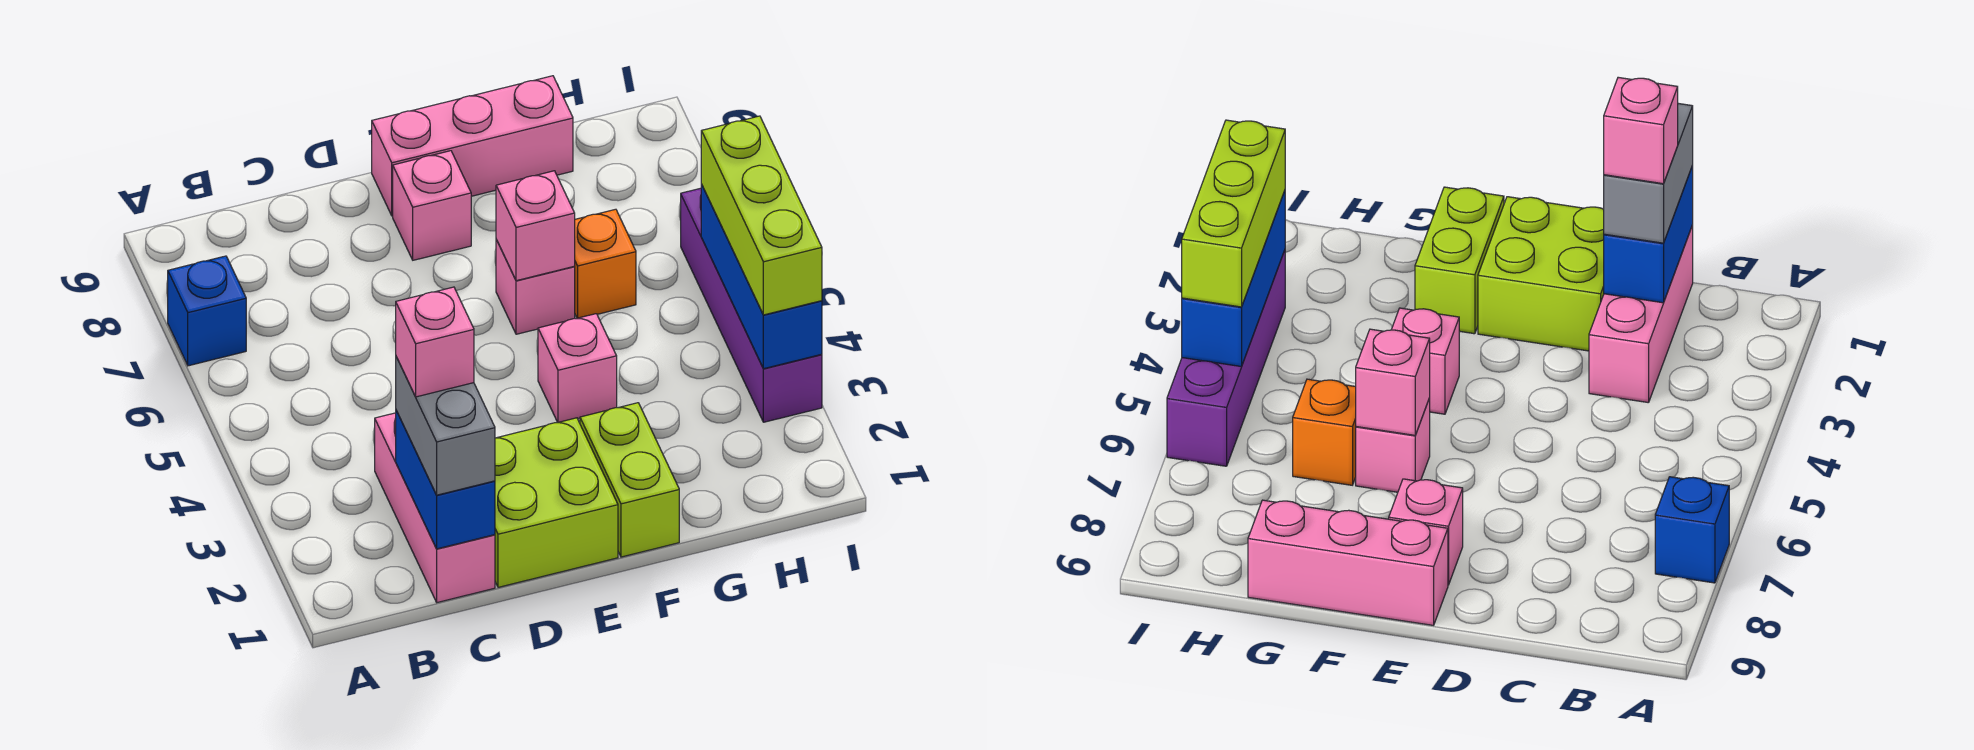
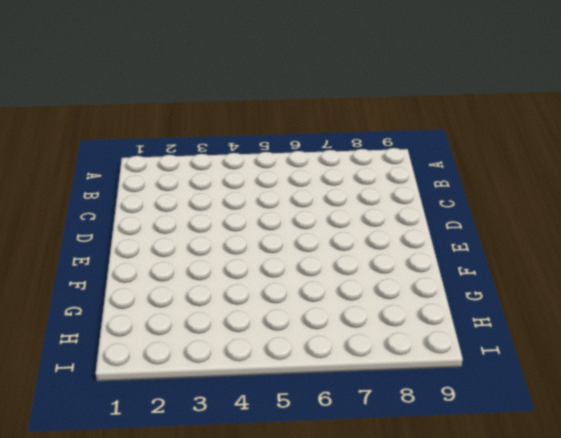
none -> blue brick A7 level 1
none -> pink brick C1:C3 level 1
none -> lime brick D1:E2 level 1

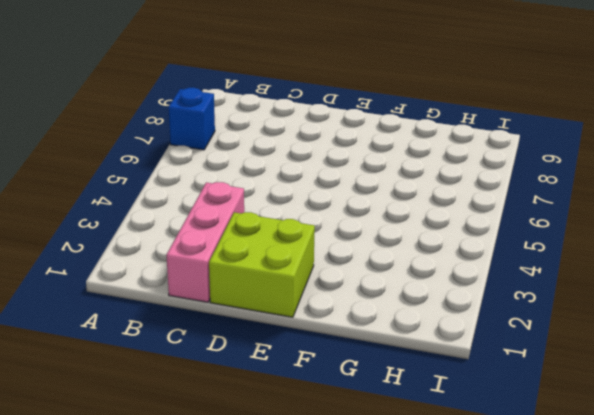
none -> pink brick E8 level 1
none -> pink brick E9:G9 level 1
none -> lime brick F1:F2 level 1

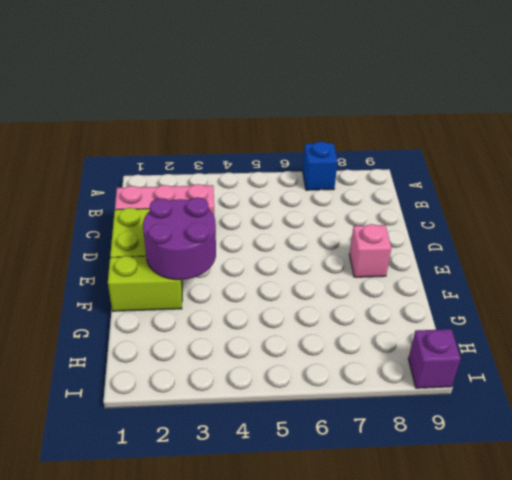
purple round brick E2:F3 level 2 -> none
purple brick I9 level 1 -> none
none -> pink brick E9:G9 level 1
none -> pink brick F4 level 1
none -> pink brick F6 level 1

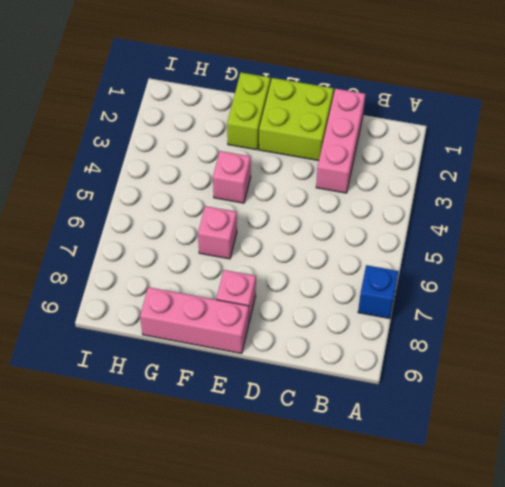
none -> orange brick G6 level 1
none -> purple brick I3:I6 level 1
none -> blue brick C1:C2 level 2

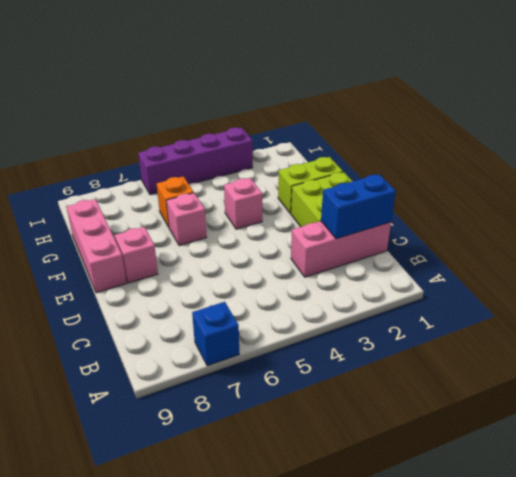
none -> pink brick F6 level 2
none -> blue brick I3:I5 level 2
none -> grey brick C1:C2 level 3

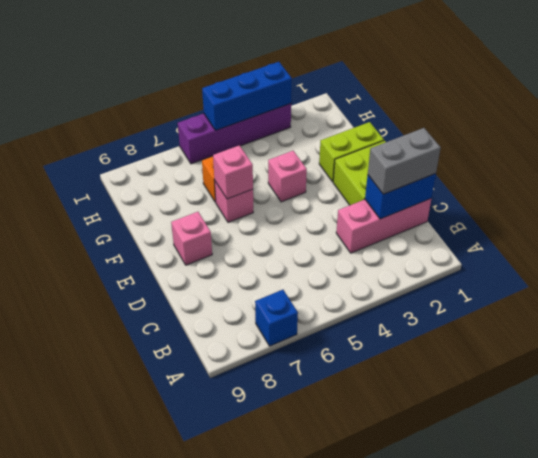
none -> pink brick E9:G9 level 1
none -> lime brick I3:I5 level 3
none -> pink brick C2 level 4

